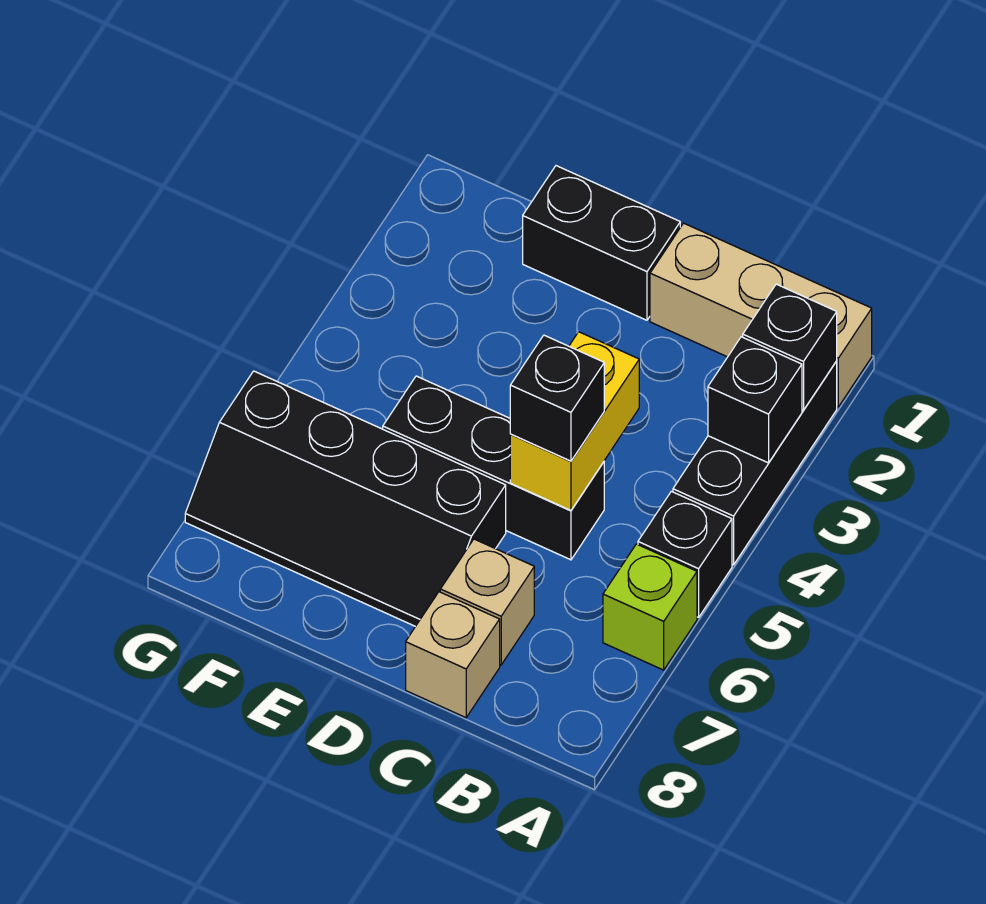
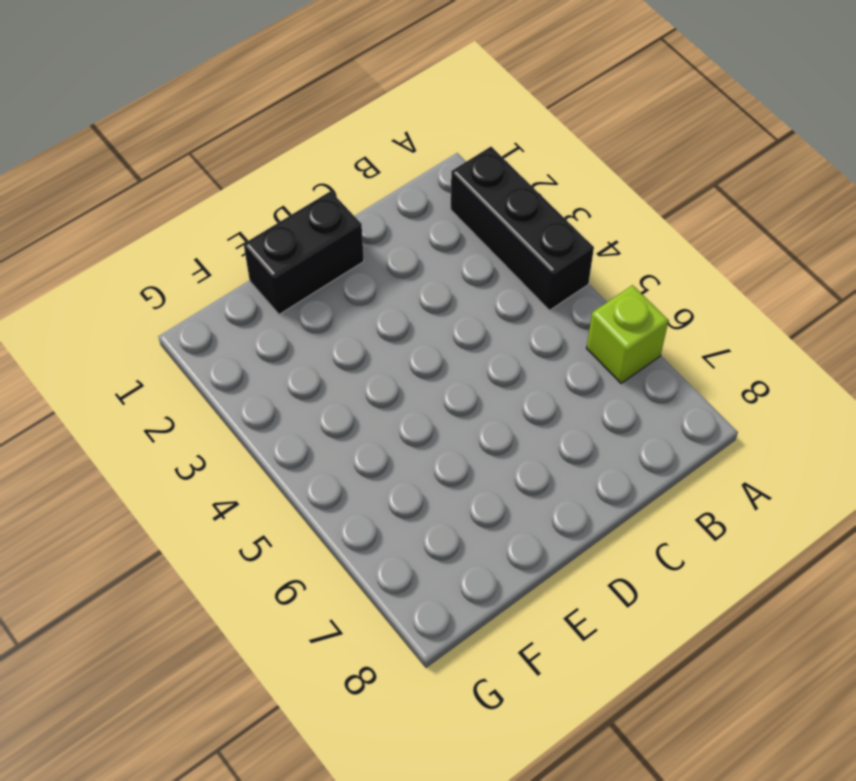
none -> tan brick A1:C1 level 1
none -> black brick A5 level 1
none -> black brick C5:E5 level 1

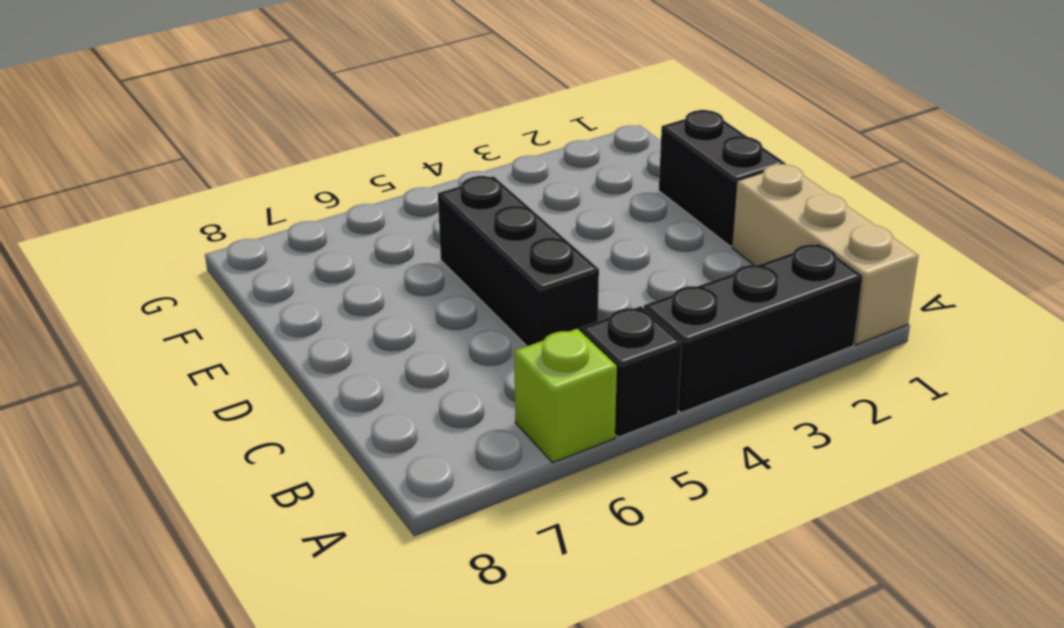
none -> tan brick C7 level 1
none -> tan brick C8 level 1
none -> black slope D6:G7 level 1 top 6

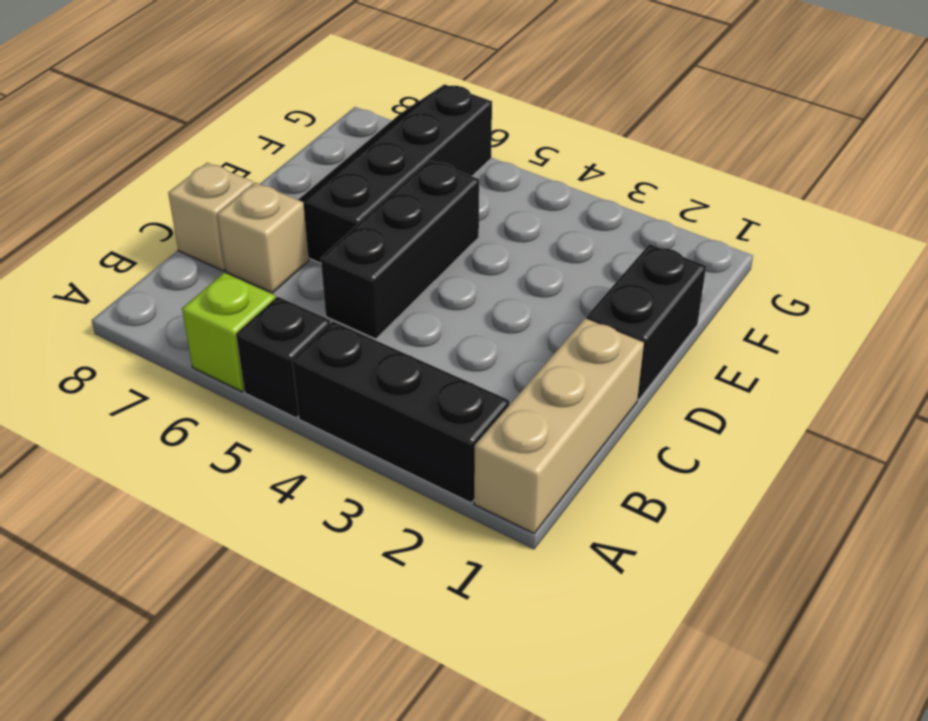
none -> black brick A2 level 2
none -> black brick A3 level 2
none -> yellow brick C4:C5 level 2

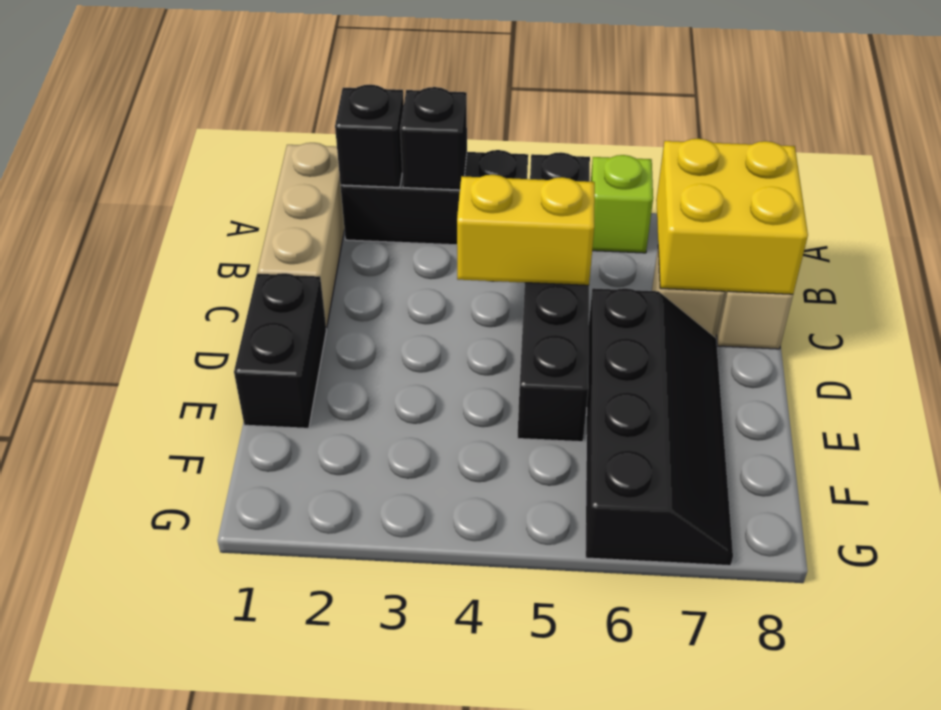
yellow brick B7:C8 level 2 -> none
none -> black brick C5 level 3

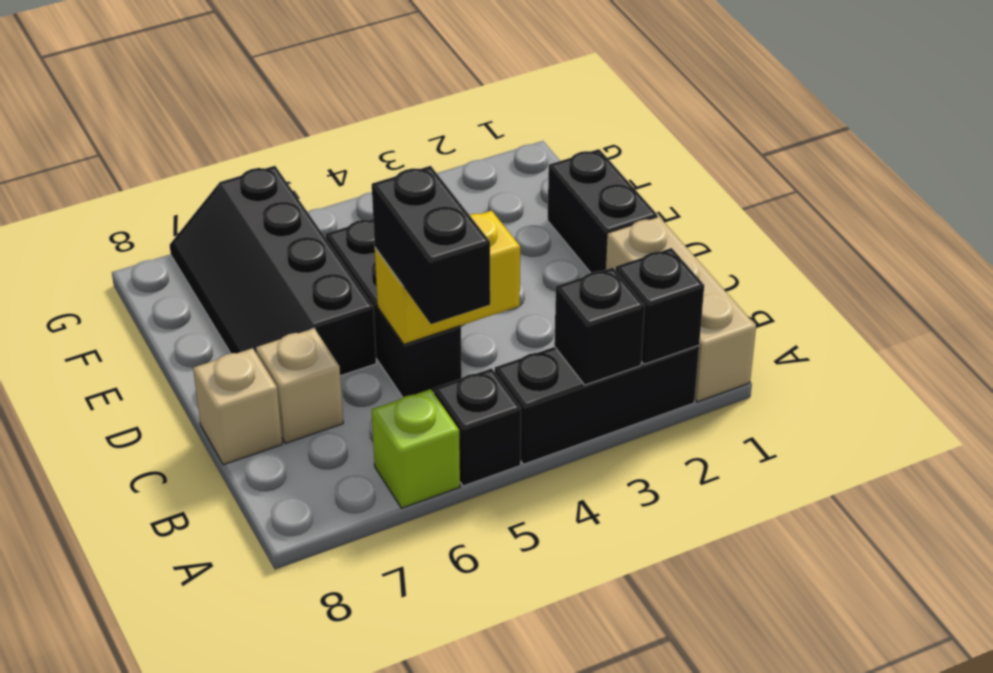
black brick B5:C5 level 3 -> black brick C5 level 3

